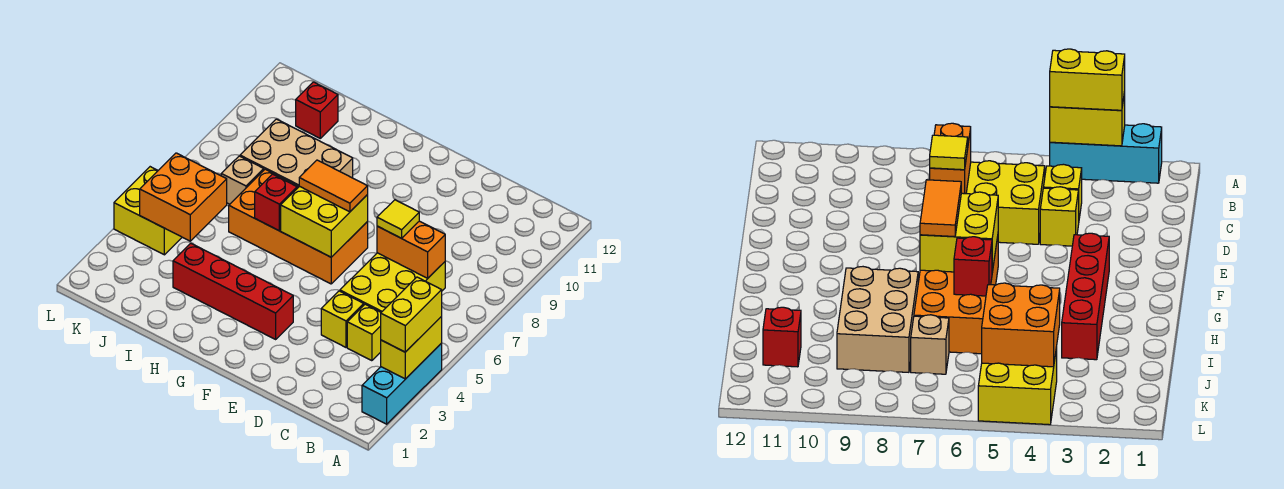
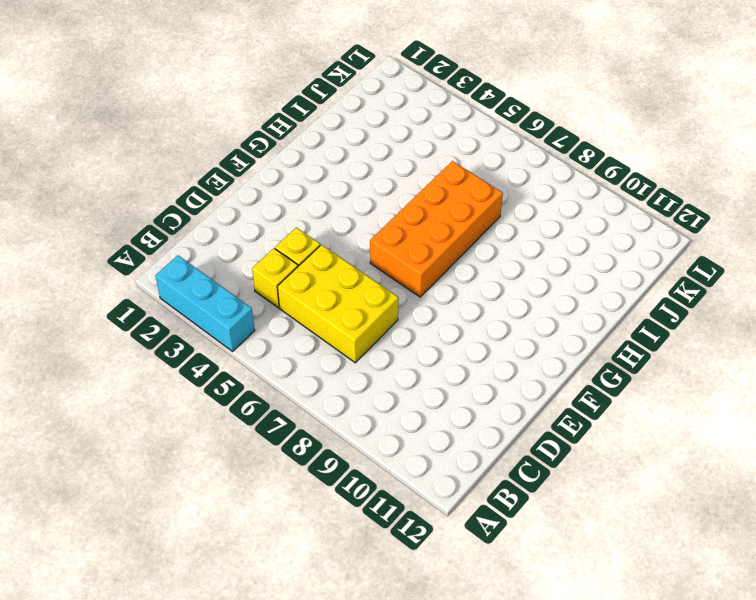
none -> red brick F3:I3 level 1
none -> tan brick H8:J9 level 1
none -> tan brick J7 level 1

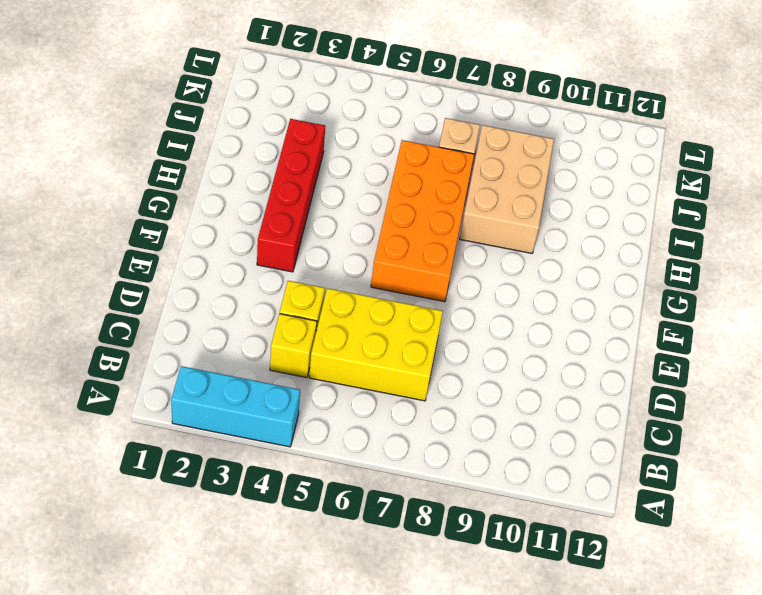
none -> red brick J11 level 1
none -> yellow brick K4:L5 level 1
none -> yellow brick A3:A4 level 2

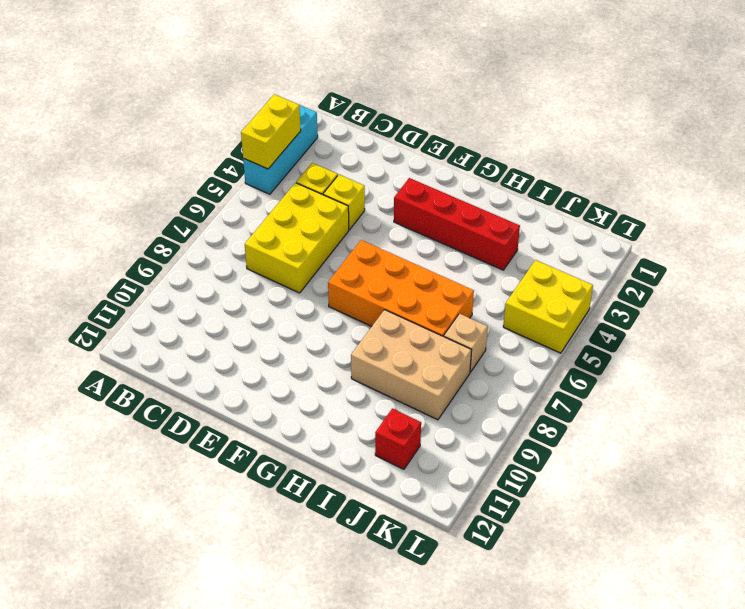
none -> orange brick C7:D7 level 2
none -> yellow brick F6:G7 level 2
none -> red brick H6 level 2

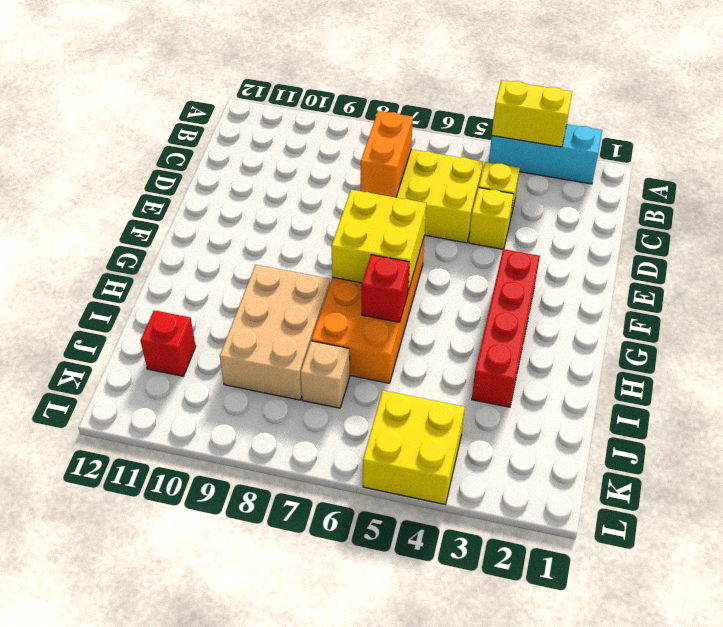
none -> orange brick J4:K5 level 2
none -> yellow brick A3:A4 level 3
none -> yellow tile D7 level 3

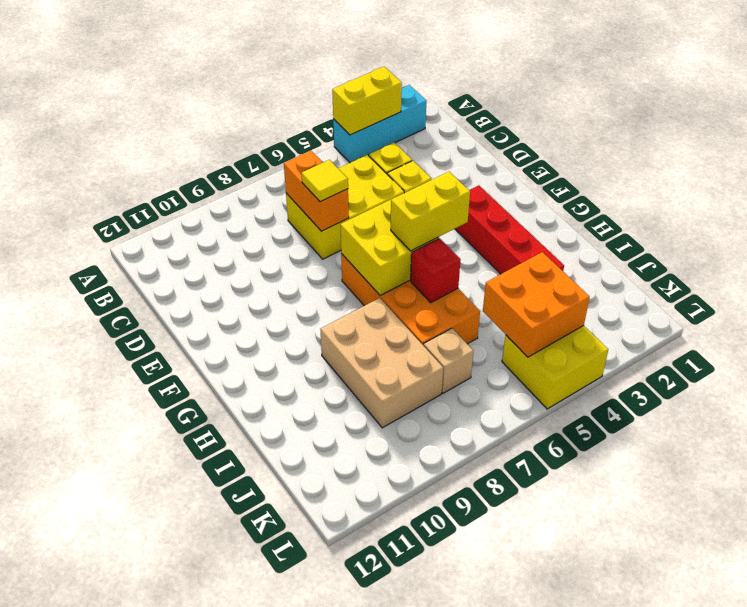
yellow brick G5:G6 level 3 -> yellow brick A3:A4 level 3
none -> red brick J11 level 1
none -> orange tile F7:G7 level 3

